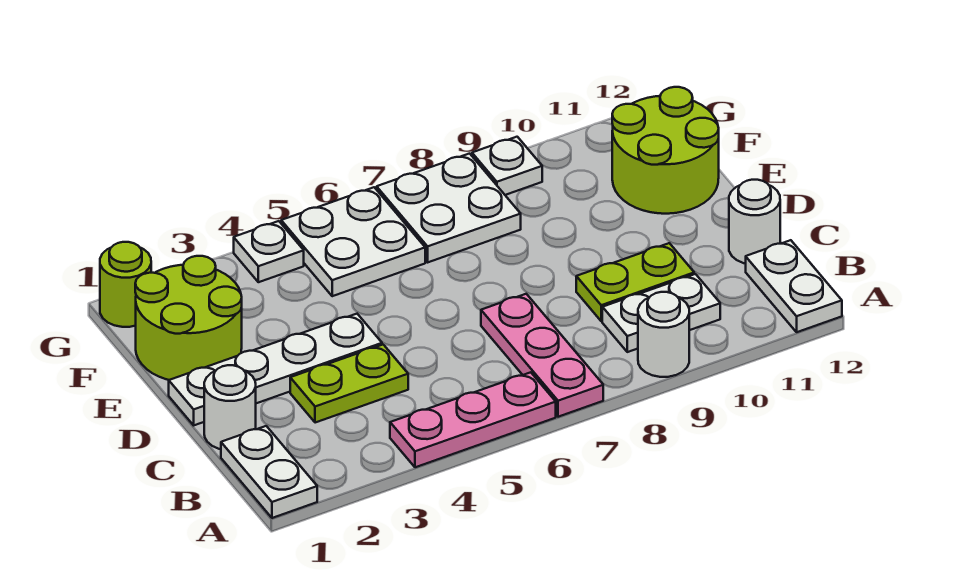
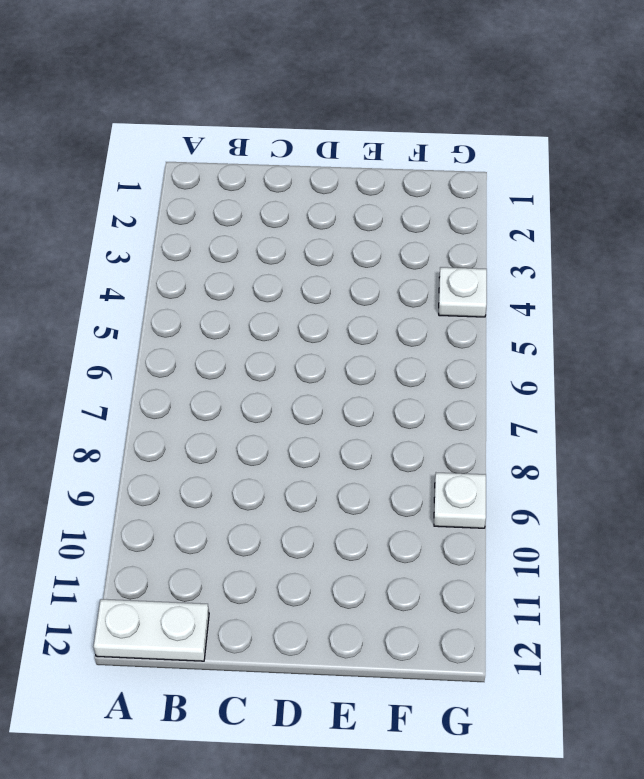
none -> white plate A1:B1 level 1
none -> pink plate A4:A6 level 1
none -> pink plate A7:C7 level 1

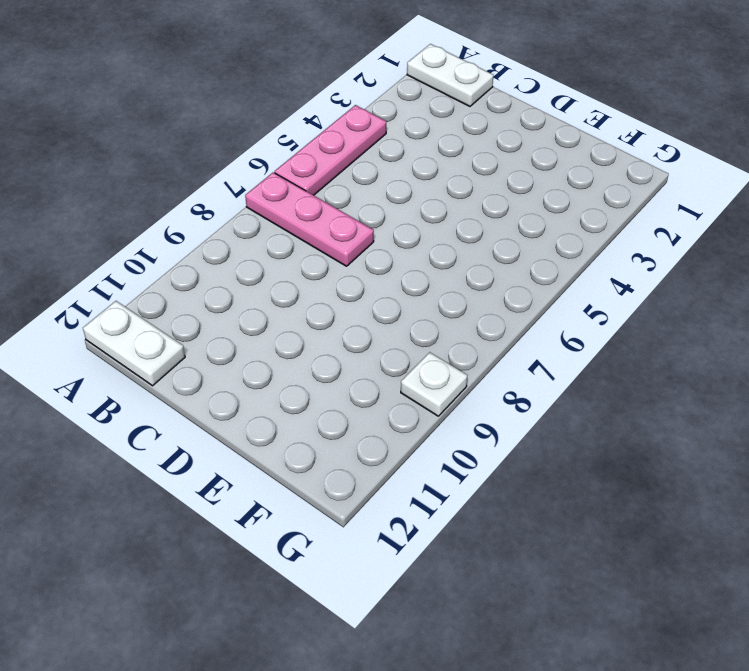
none -> white round brick A9 level 1
none -> white plate B9:B10 level 1
none -> white round brick C1 level 1

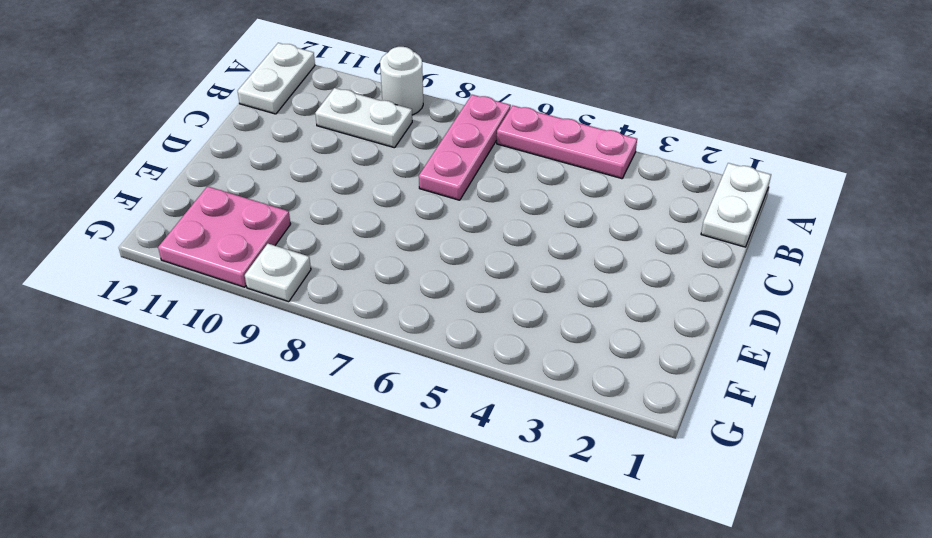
pink plate F10:G11 level 1 -> lime round brick E11:F12 level 1
none -> white round brick C1 level 1
none -> lime plate C3:C4 level 1
none -> lime plate C9:C10 level 1

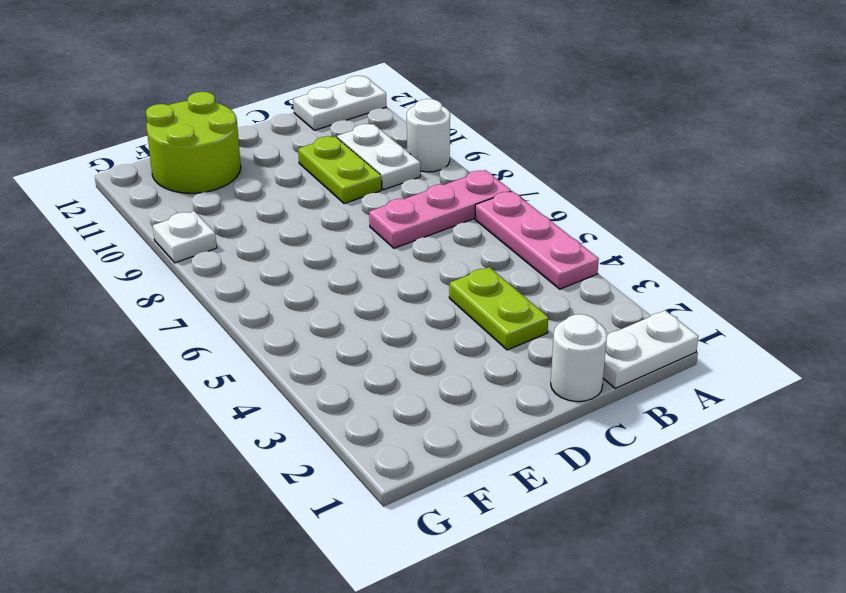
none -> white round brick C12 level 1
none -> white plate D1:D4 level 1
none -> lime round brick E1:F2 level 1

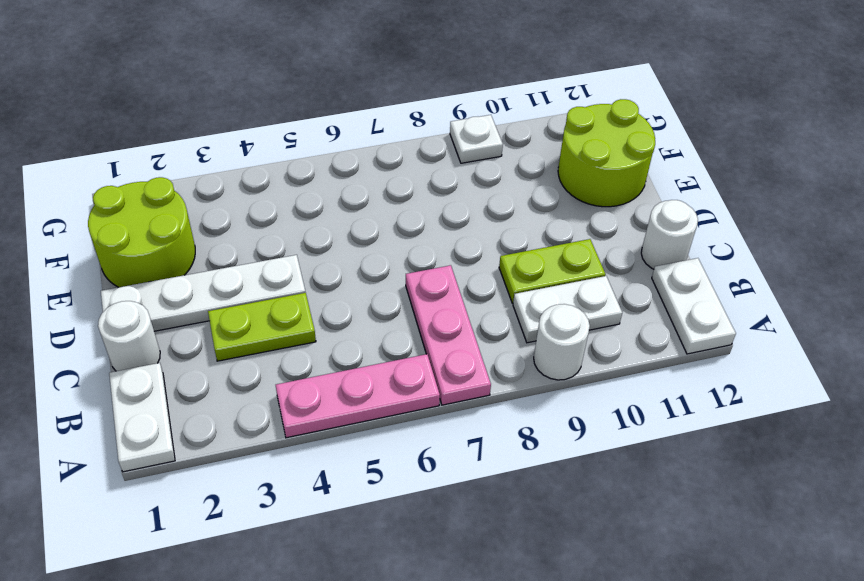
none -> white plate F5:G6 level 1
none -> white plate F7:G8 level 1
none -> lime round brick G1 level 1

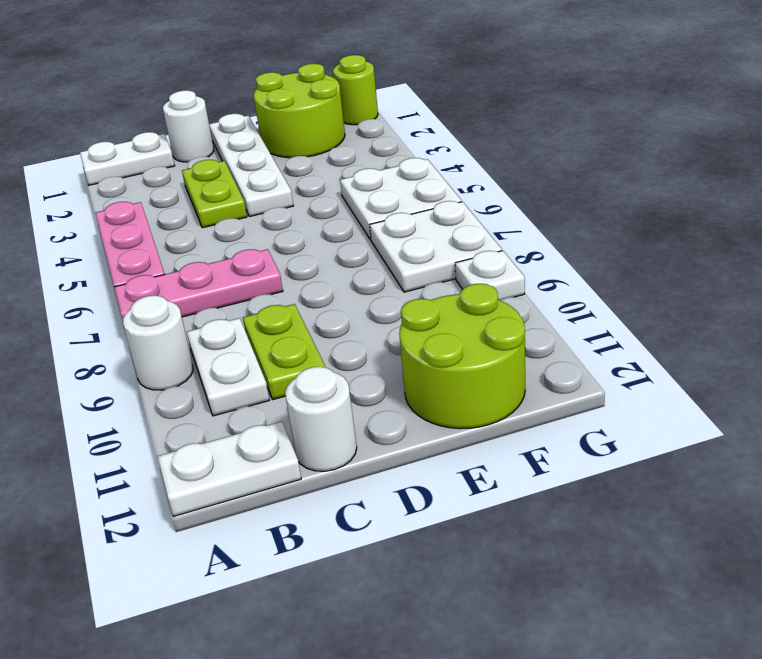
none -> white plate G4 level 1

